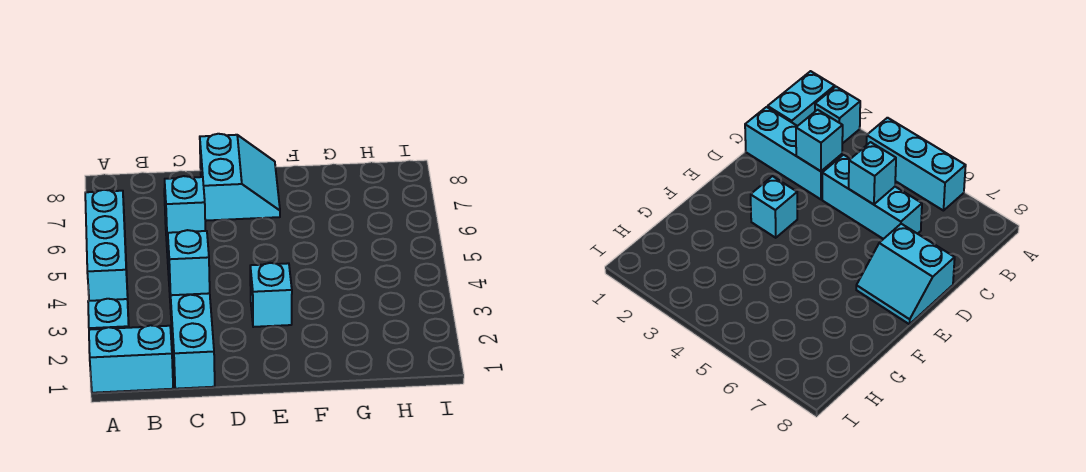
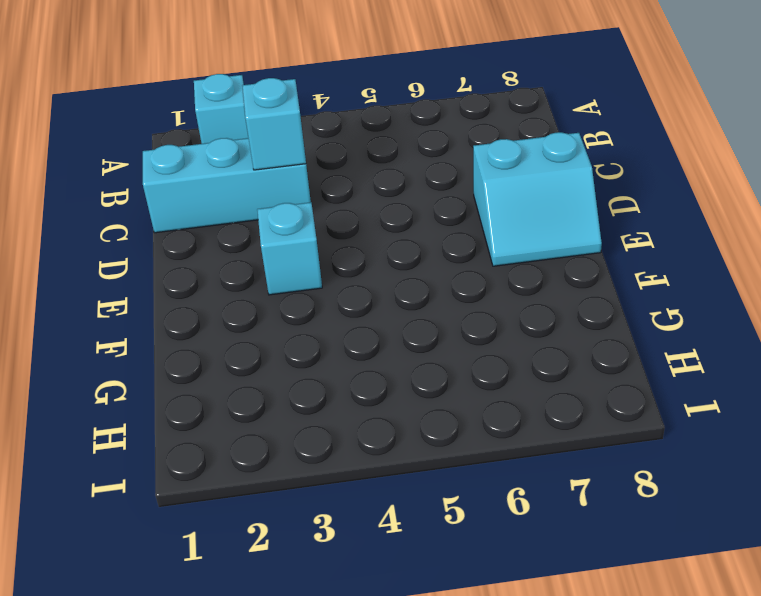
none -> cyan brick A1:B1 level 1
none -> cyan brick A4:A6 level 1

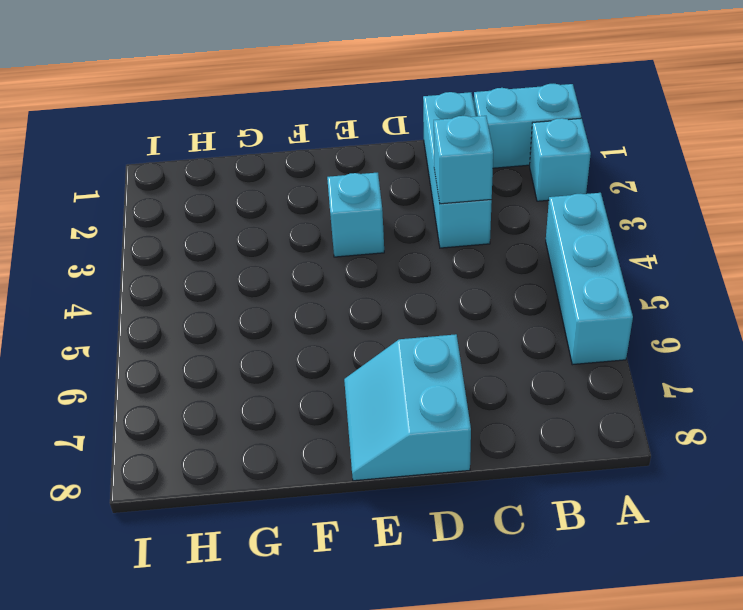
none -> cyan brick C4:C6 level 1
none -> cyan brick C5 level 2

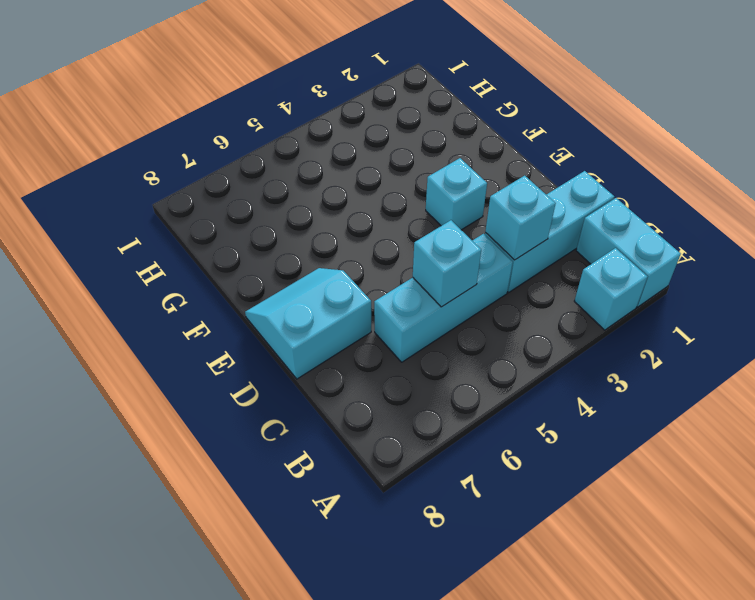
none -> cyan brick A4:A6 level 1

